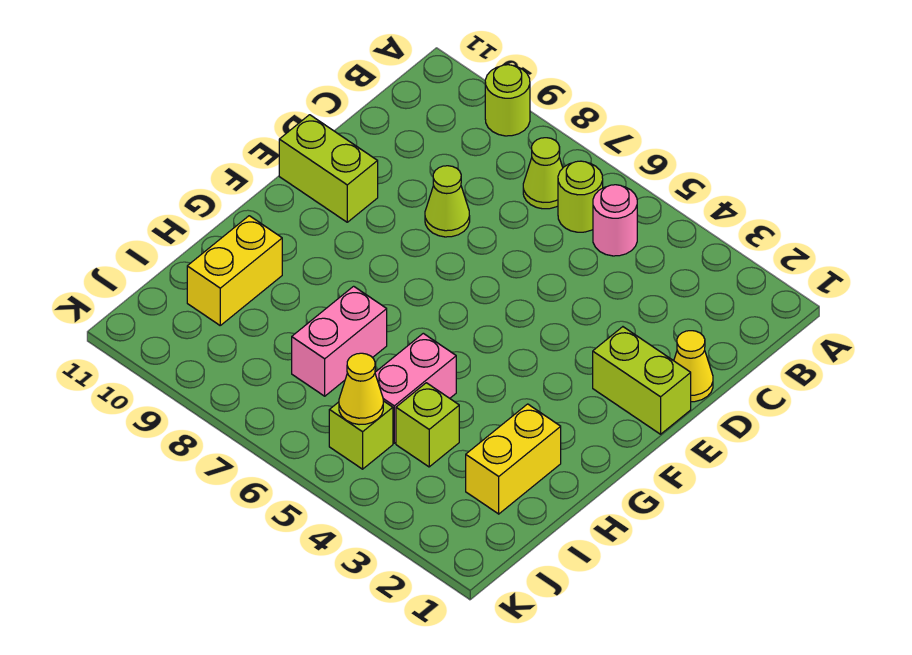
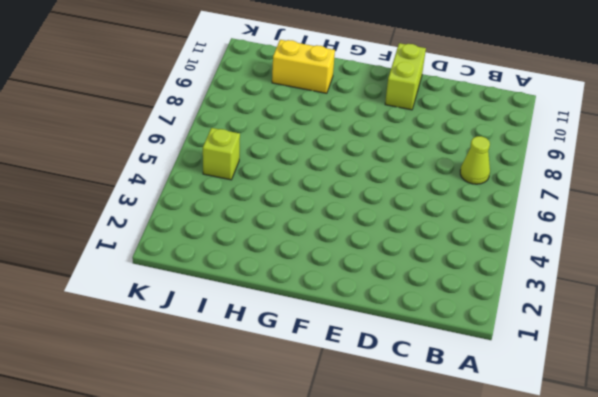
none -> lime round brick A9 level 1
none -> pink round brick B5 level 1
none -> lime round brick B6 level 1

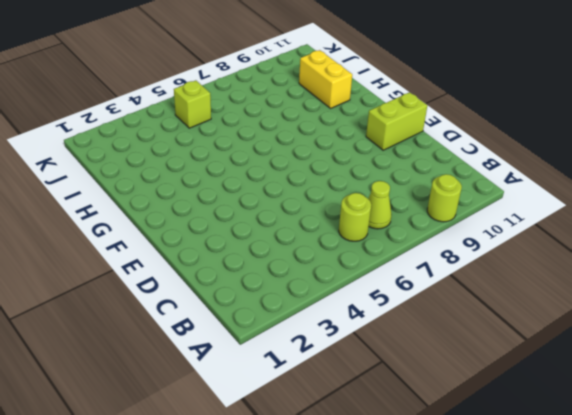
none -> pink round brick B5 level 1
none -> yellow cone D1 level 1
none -> lime cone D8 level 1

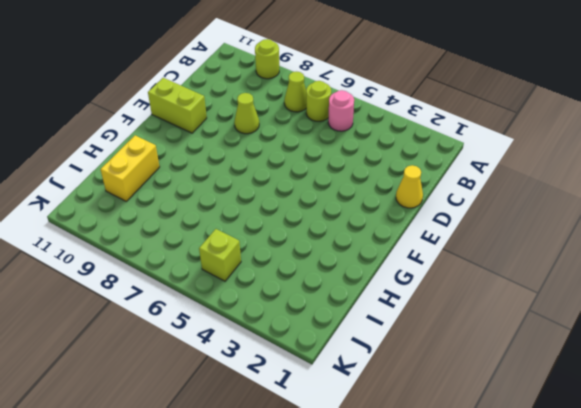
none -> lime brick E1:E2 level 1
none -> yellow brick H2:I2 level 1
none -> pink brick H5:I5 level 1

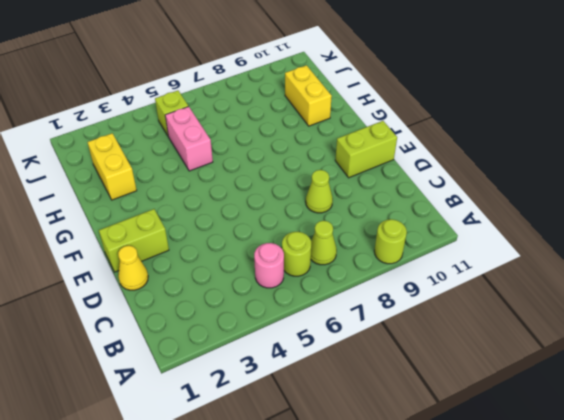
none -> pink brick H7:I7 level 1
none -> lime brick I4 level 1
none -> yellow cone J5 level 2

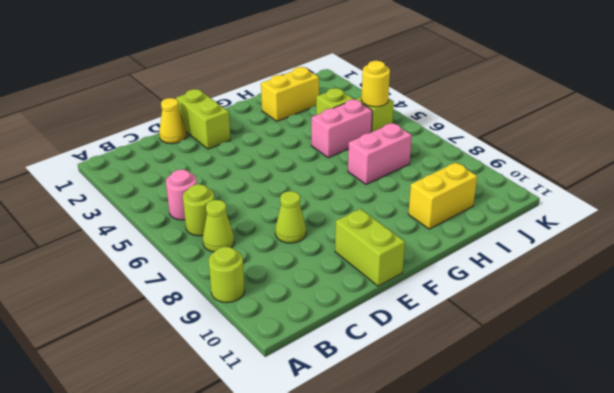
yellow round brick J5 level 2 -> yellow cone J5 level 2

